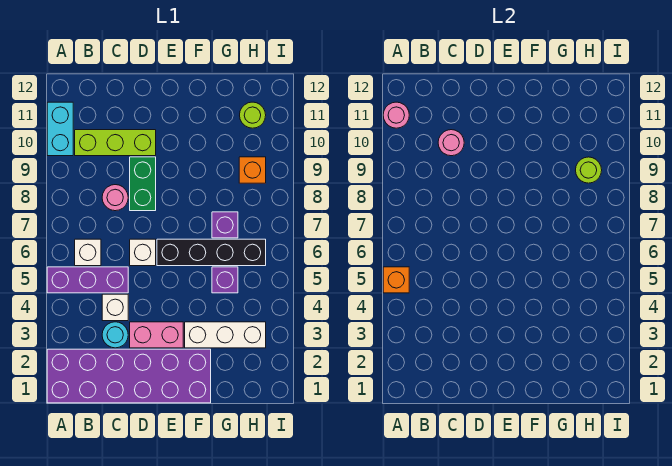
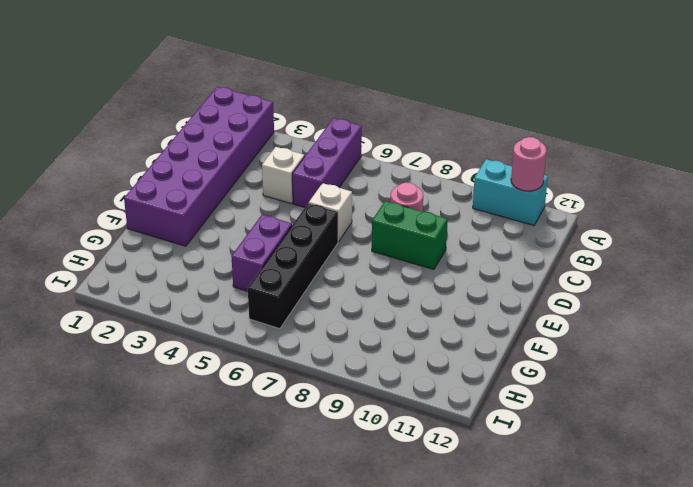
purple brick F5:G5 level 1 -> purple brick G5 level 1
none -> white brick B6 level 1
none -> lime brick B10:D10 level 1
none -> cyan round brick C3 level 1

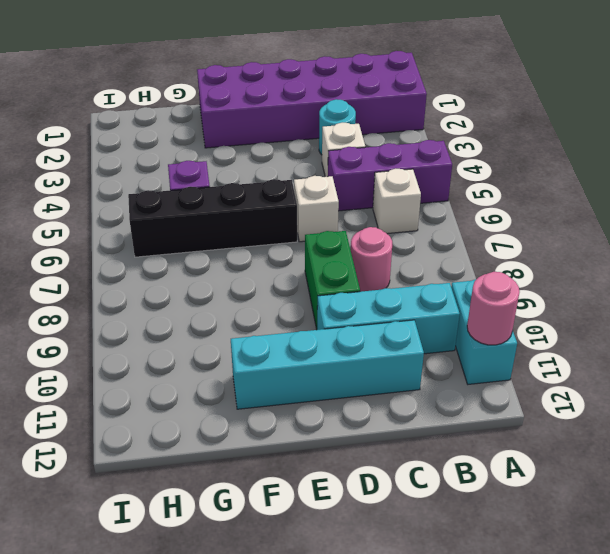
cyan brick B10:D10 level 1 -> lime brick B10:D10 level 1
cyan brick C11:F11 level 1 -> none
none -> pink brick D3:E3 level 1
none -> white brick F3:H3 level 1
none -> purple brick G7 level 1

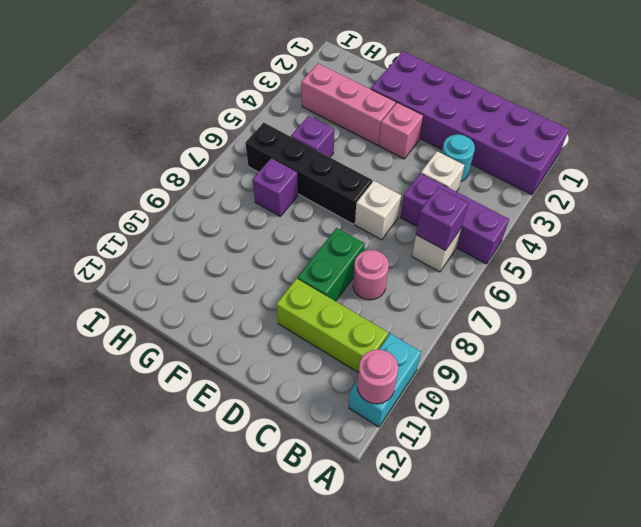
purple brick B6 level 2 -> none
pink brick E3 level 1 -> pink brick D3:E3 level 1
pink brick F3:H3 level 1 -> white brick F3:H3 level 1
none -> orange brick H9 level 1
none -> lime round brick H11 level 1
none -> orange brick A5 level 2

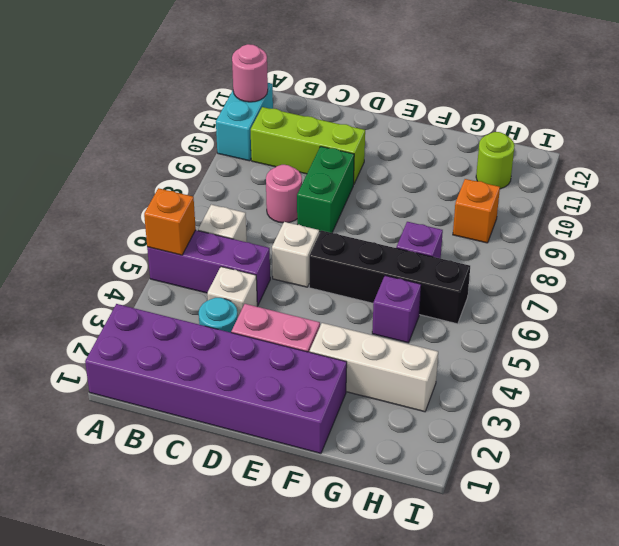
none -> pink round brick C10 level 2
none -> lime round brick H9 level 2

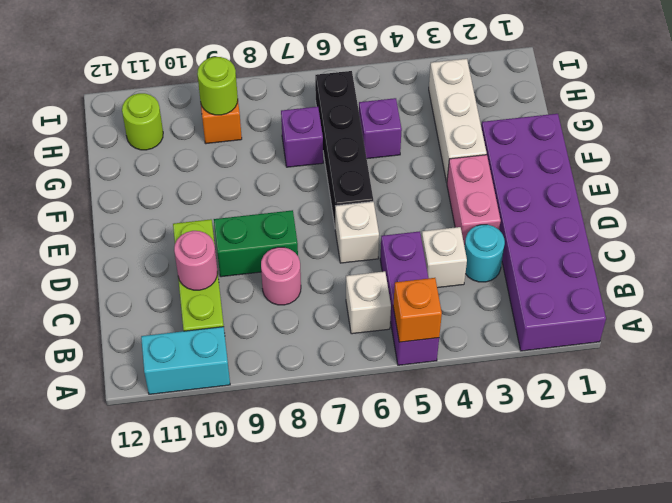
none -> pink round brick A11 level 2

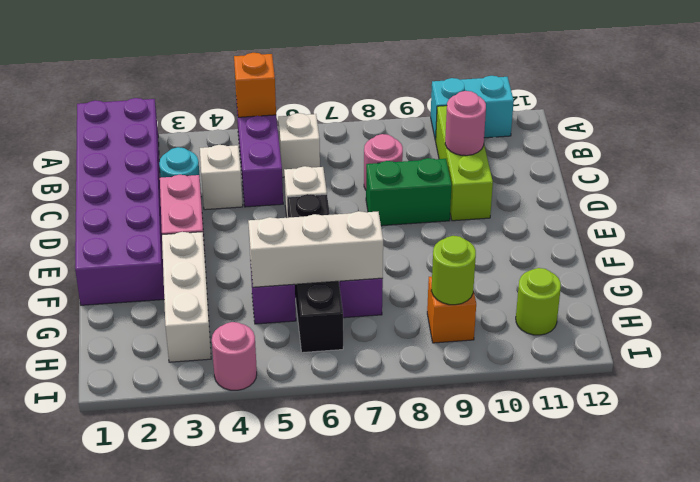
white brick G5:G7 level 2 -> none
pink round brick I4 level 1 -> pink round brick A11 level 2

